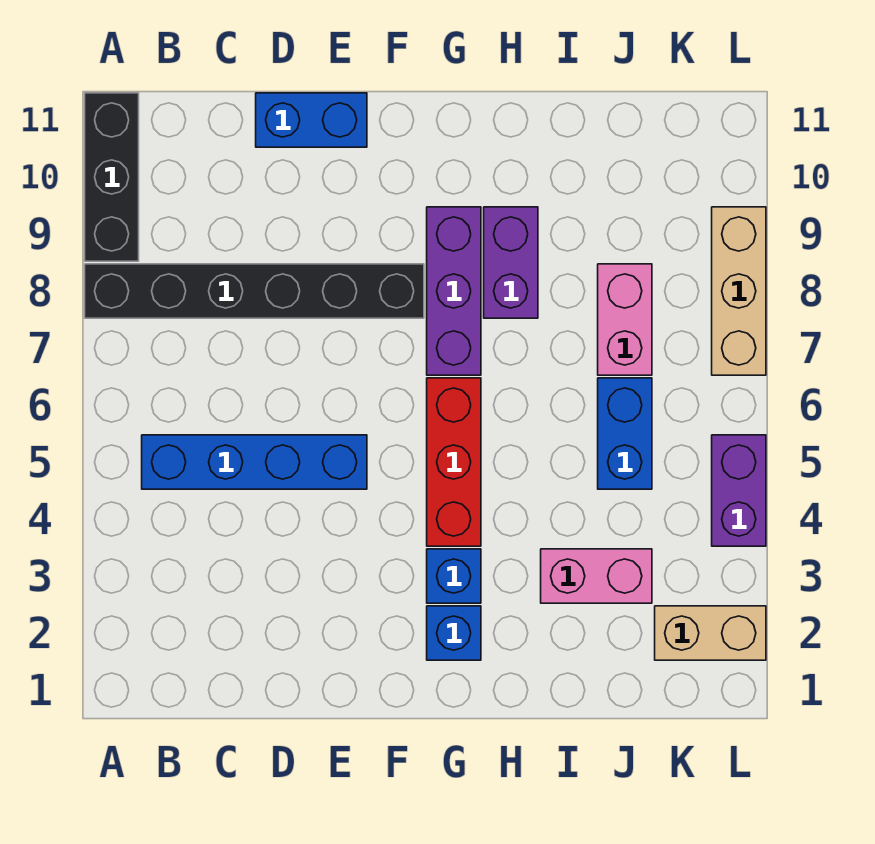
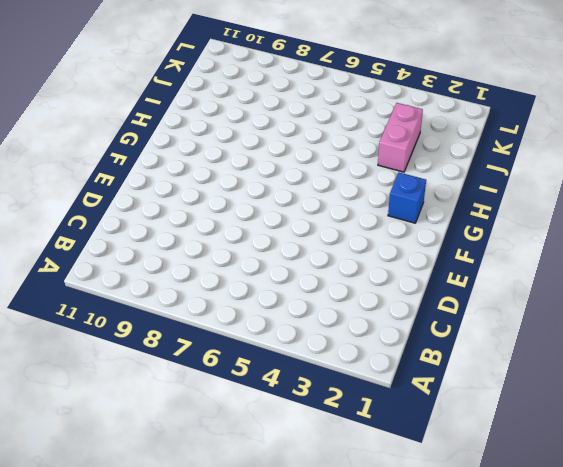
none -> black brick A8:F8 level 1
none -> black brick A9:A11 level 1
none -> blue brick B5:E5 level 1

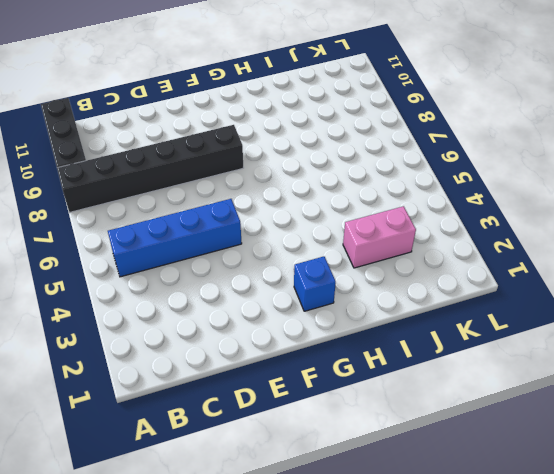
none -> blue brick D11:E11 level 1
none -> blue brick G3 level 1
none -> red brick G4:G6 level 1

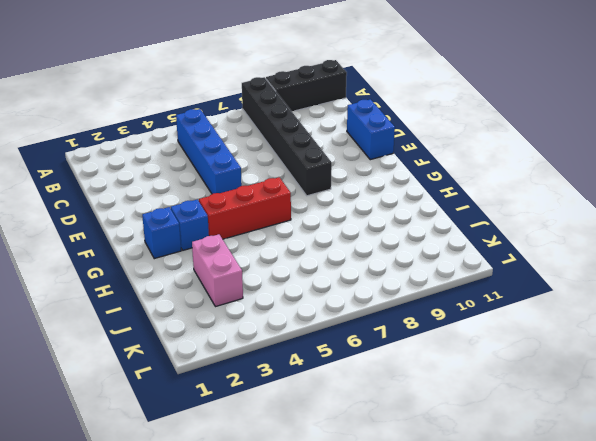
none -> purple brick G7:G9 level 1
none -> purple brick H8:H9 level 1
none -> blue brick J5:J6 level 1

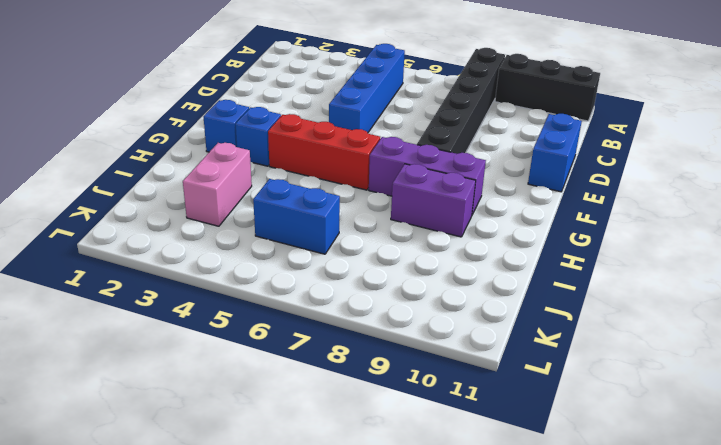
none -> pink brick J7:J8 level 1
none -> tan brick K2:L2 level 1
none -> purple brick L4:L5 level 1

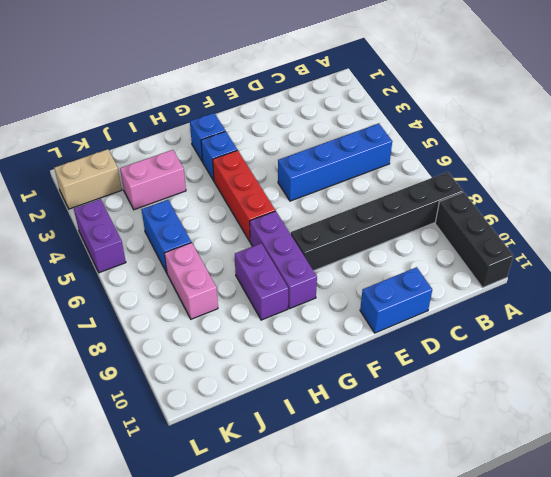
none -> tan brick L7:L9 level 1

